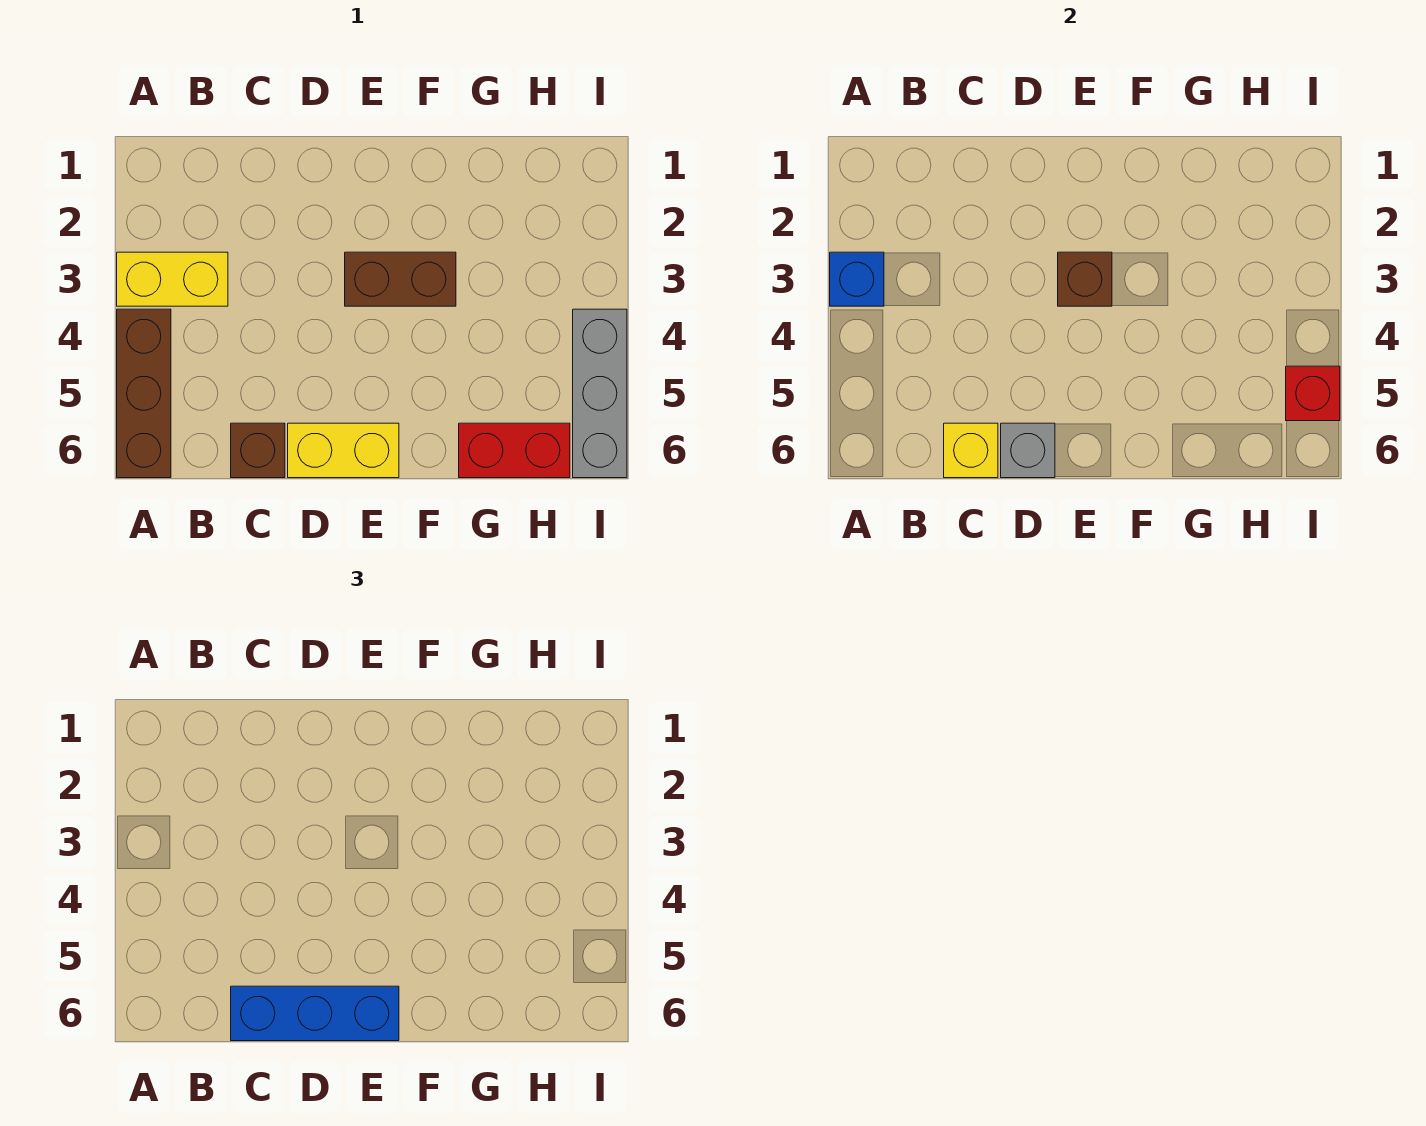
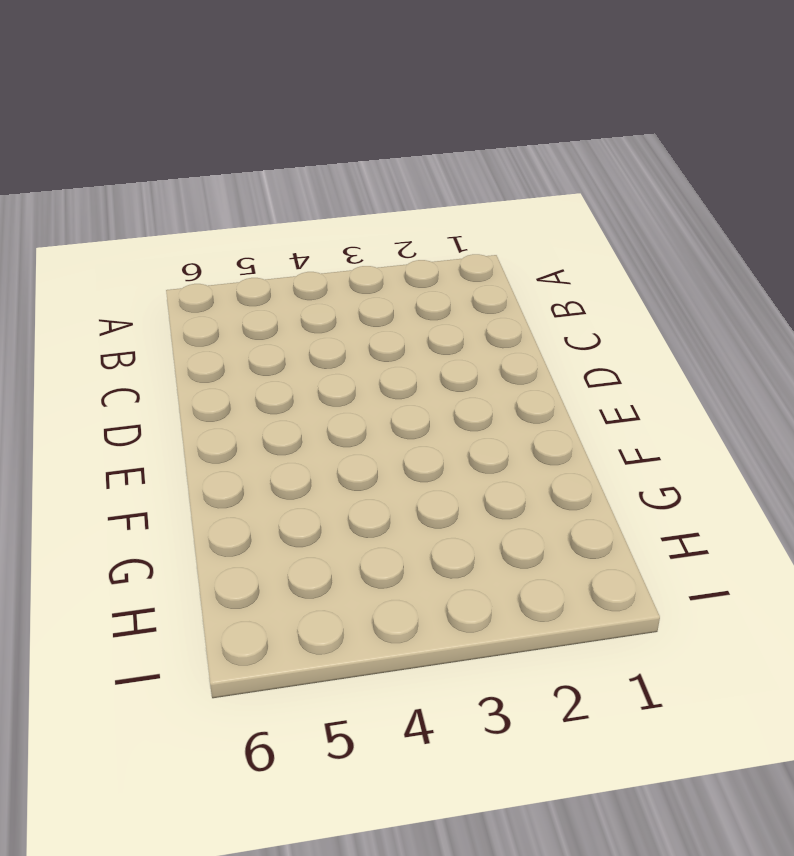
none -> yellow brick A3:B3 level 1
none -> brown brick A4:A6 level 1
none -> brown brick C6 level 1

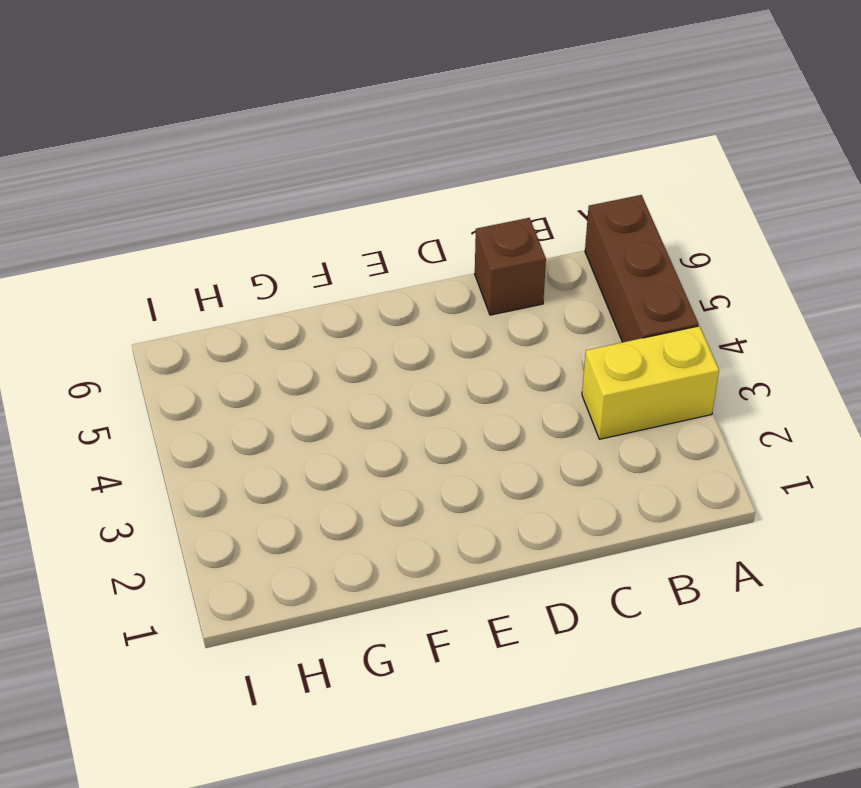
none -> yellow brick D6:E6 level 1
none -> brown brick E3:F3 level 1
none -> red brick G6:H6 level 1

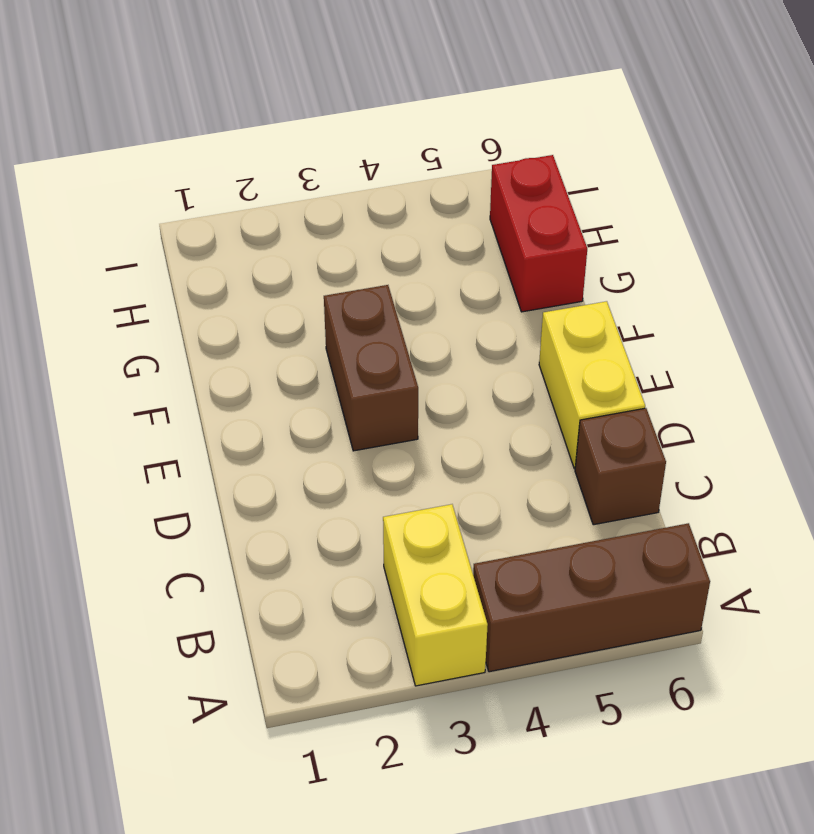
none -> grey brick I4:I6 level 1
none -> blue brick A3 level 2
none -> yellow brick C6 level 2

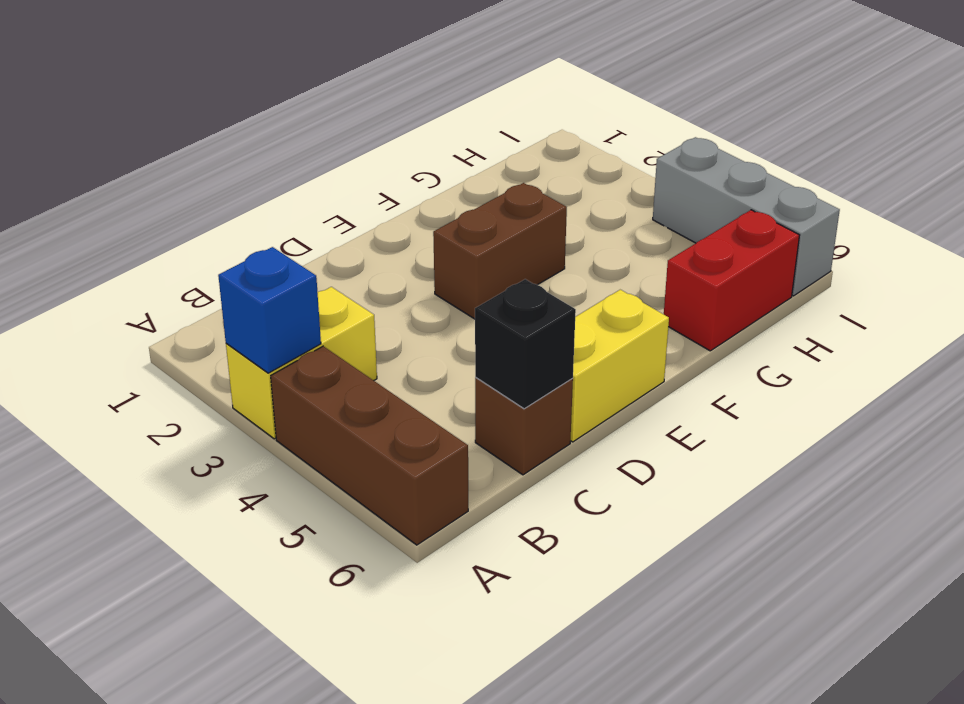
black brick C6 level 2 -> yellow brick C6 level 2
none -> grey brick D6 level 2
none -> brown brick E3 level 2
none -> red brick I5 level 2

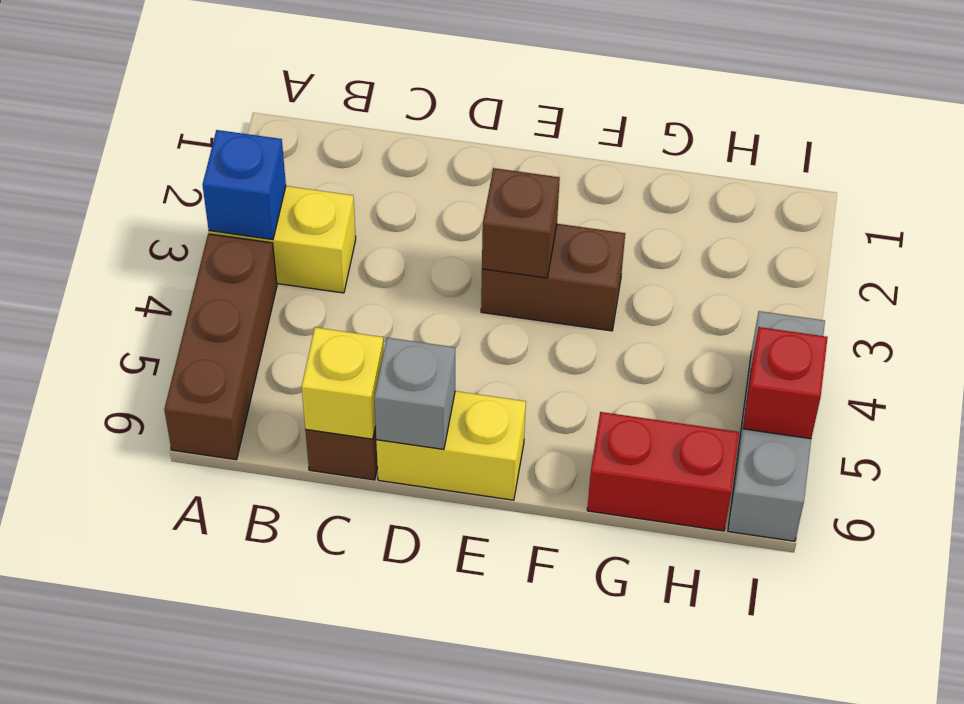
none -> blue brick C6:E6 level 3

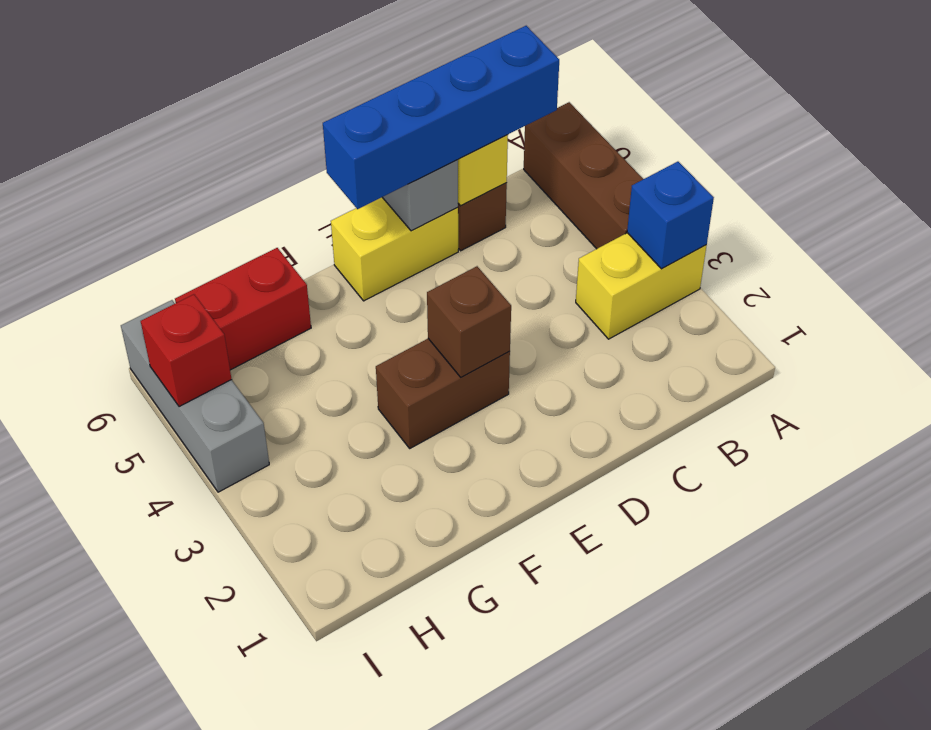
blue brick B6:E6 level 3 -> blue brick C6:E6 level 3

